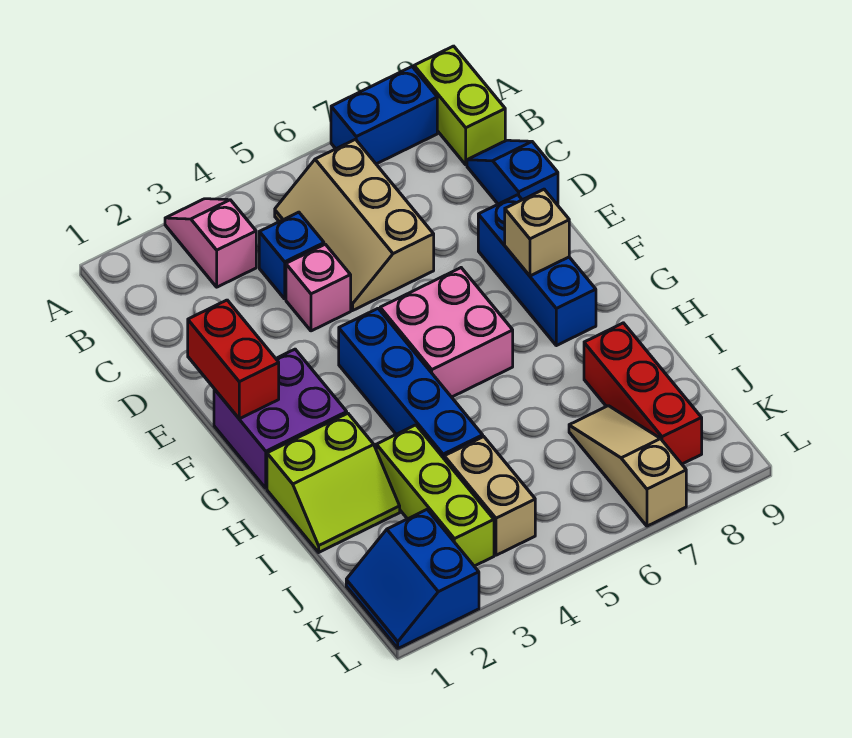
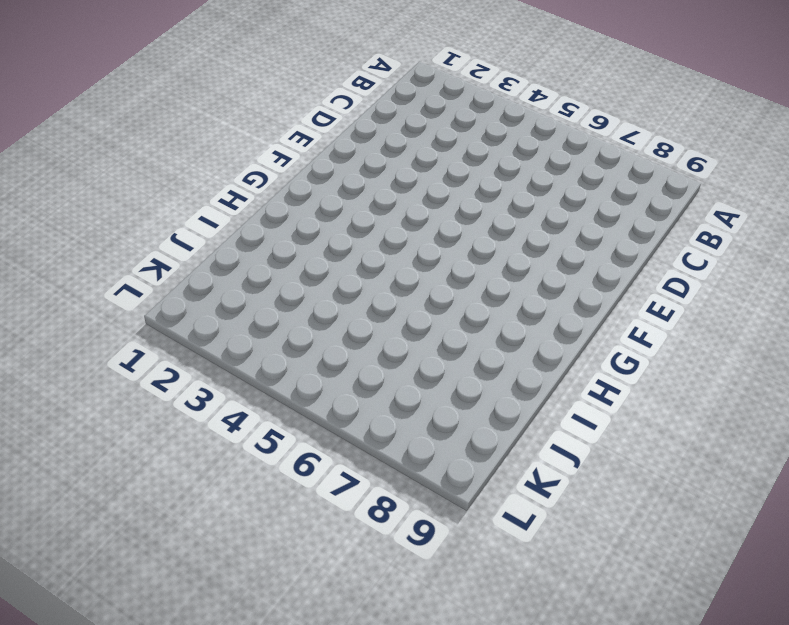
none -> pink slope A3:B3 level 1 top B
none -> blue brick A7:A8 level 1
none -> lime brick A9:B9 level 1

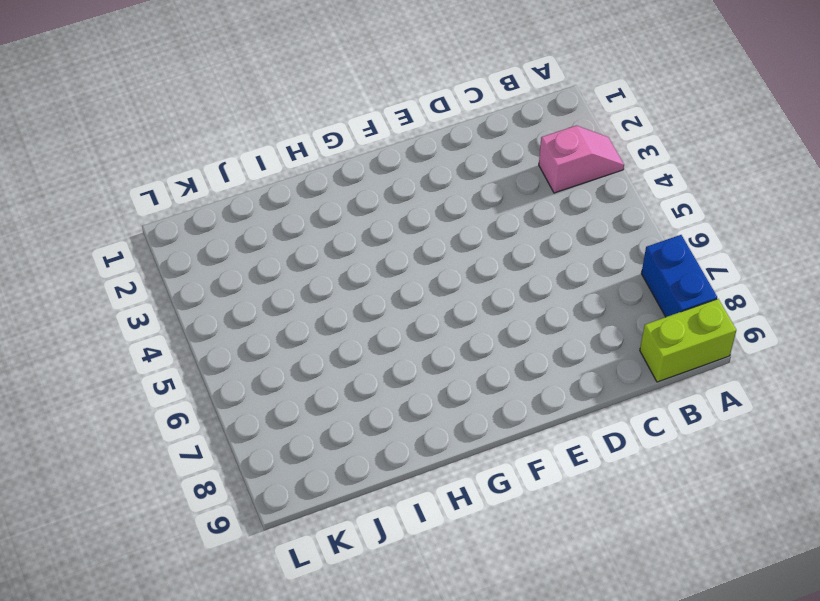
none -> tan slope B5:D6 level 1 top 6
none -> blue brick C4 level 1
none -> blue slope C9:D9 level 1 top D

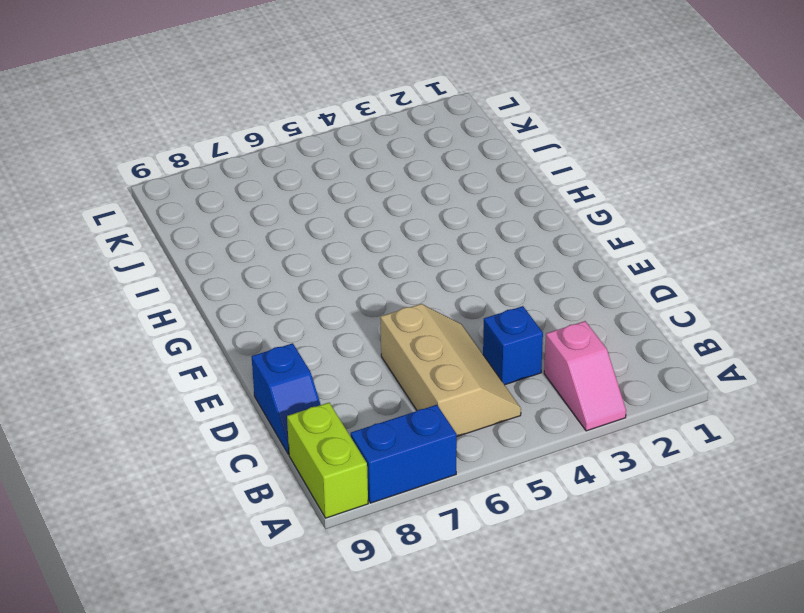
none -> pink brick D4 level 1
none -> blue brick E8:G8 level 1
none -> purple brick F1:G2 level 1

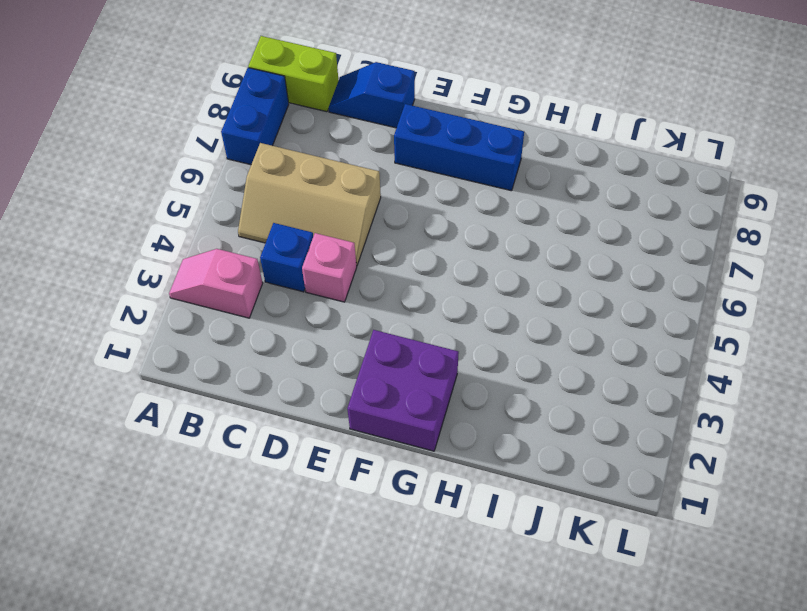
none -> blue brick F4:I4 level 1
none -> pink brick F5:G6 level 1
none -> lime slope H1:I2 level 1 top H

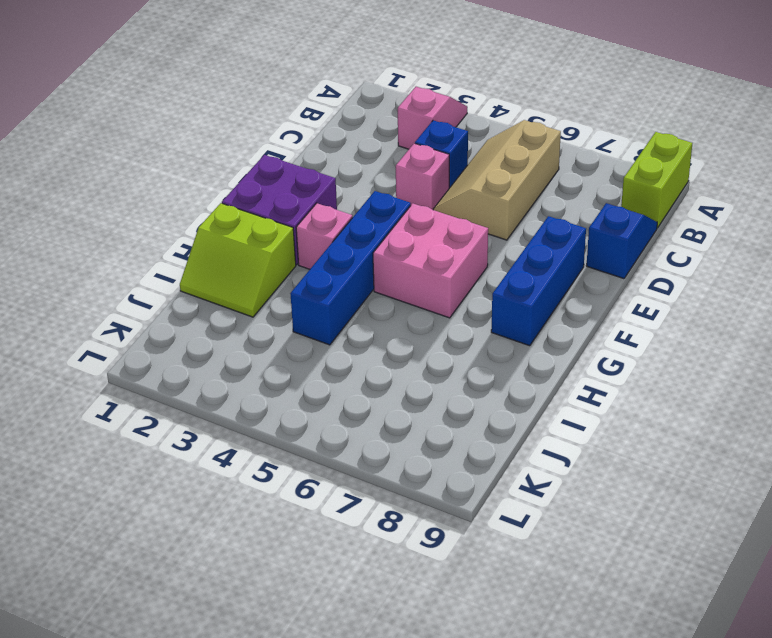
pink brick G3 level 1 -> none
none -> blue brick A7:A8 level 1
none -> lime brick I3:K3 level 1
none -> red brick I8:K8 level 1

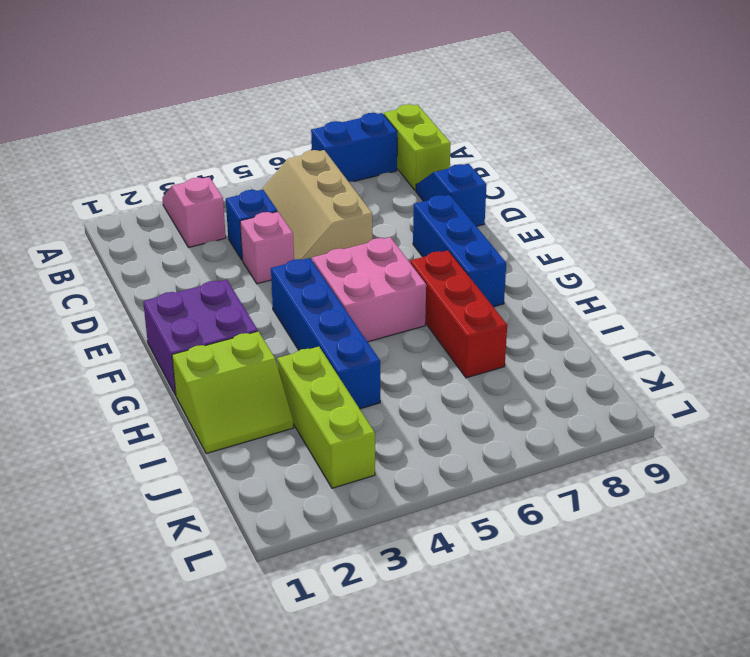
red brick G7:I7 level 1 -> red brick I8:K8 level 1
none -> tan brick J4:K4 level 1
none -> tan slope J7:L7 level 1 top L
none -> blue slope K1:L2 level 1 top 2

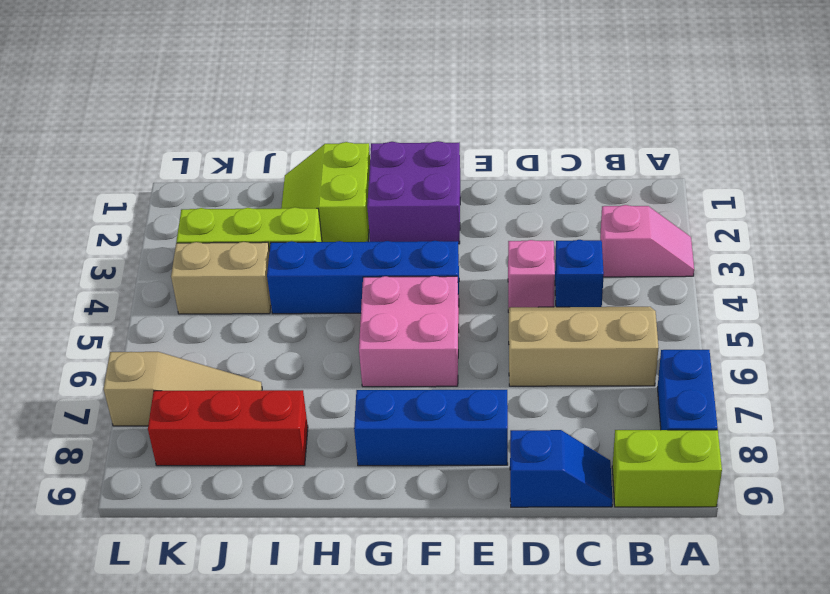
none -> blue slope K1:L2 level 1 top 2
none -> red brick E1:F1 level 2
none -> tan brick F8 level 2

